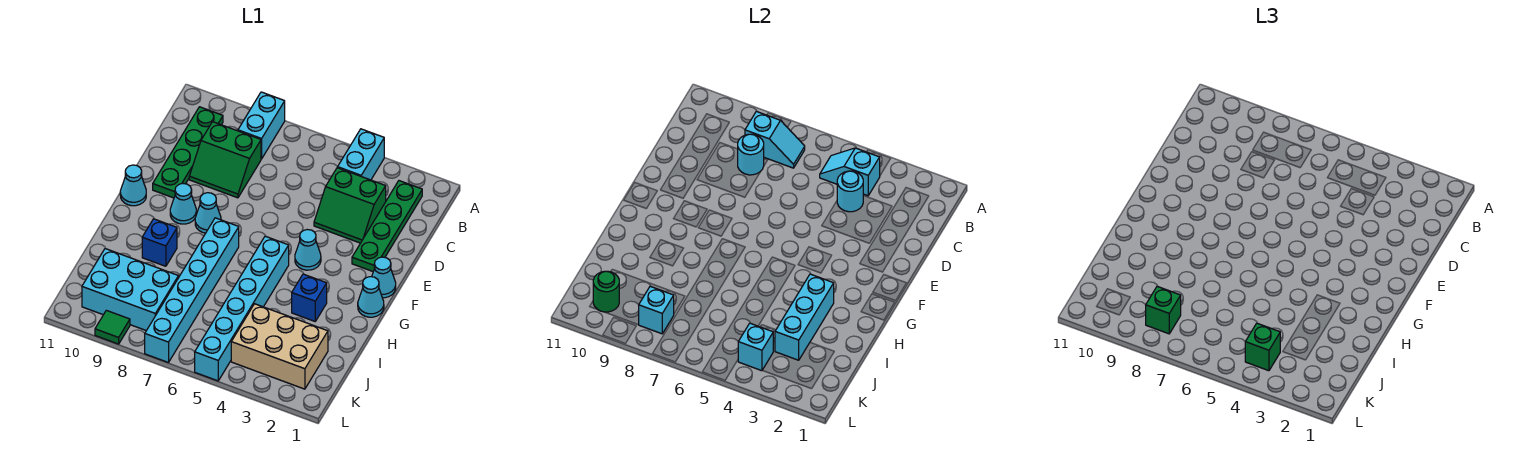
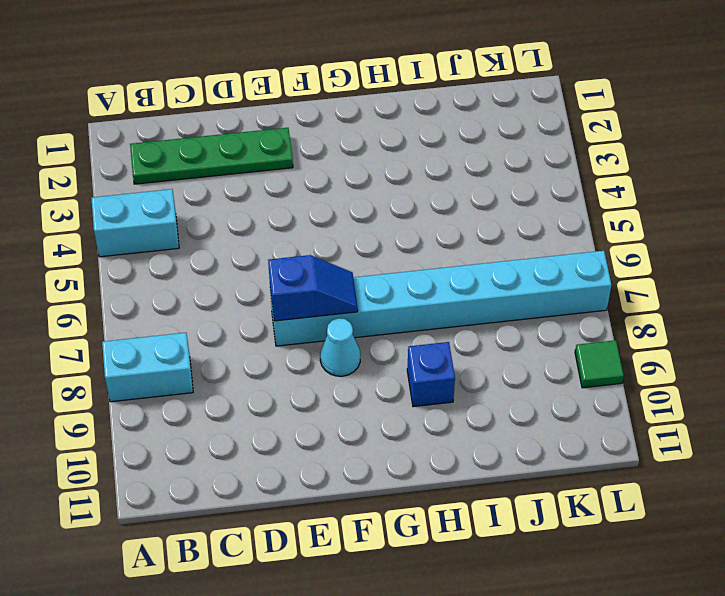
cyan brick E7:L7 level 1 -> cyan brick G7:L7 level 1
blue slope E7:F7 level 2 top E -> none
none -> green plate B10:E10 level 1
none -> green slope C3:D4 level 1 top C
none -> green slope C8:D9 level 1 top C

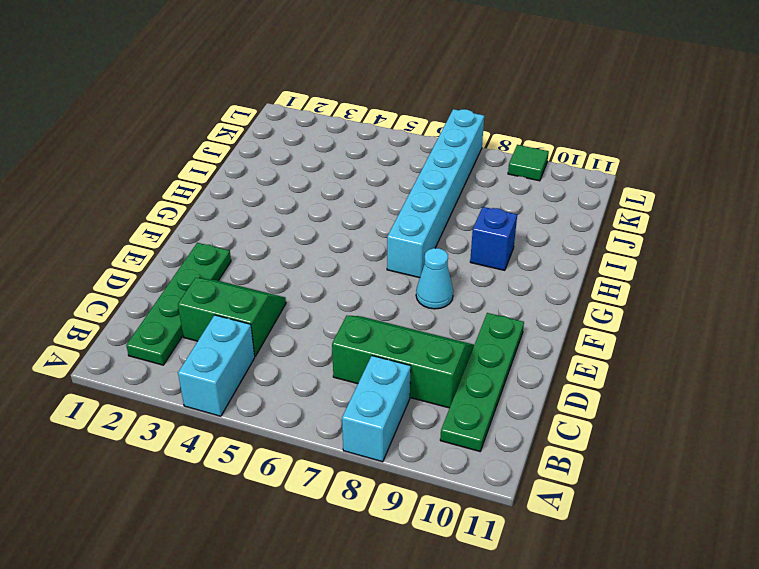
green slope C7:D9 level 1 top C -> green slope C8:D9 level 1 top C
none -> cyan cone F1 level 1
none -> cyan cone F4 level 1
none -> cyan cone F9 level 1

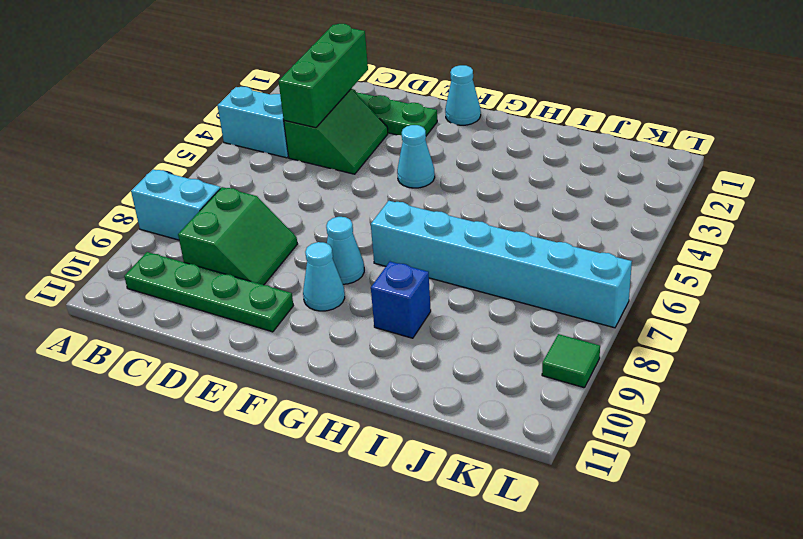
green brick C2:C4 level 2 -> cyan round brick C4 level 2
none -> cyan cone F11 level 1
none -> cyan cone G1 level 1
none -> cyan brick G5:L5 level 1

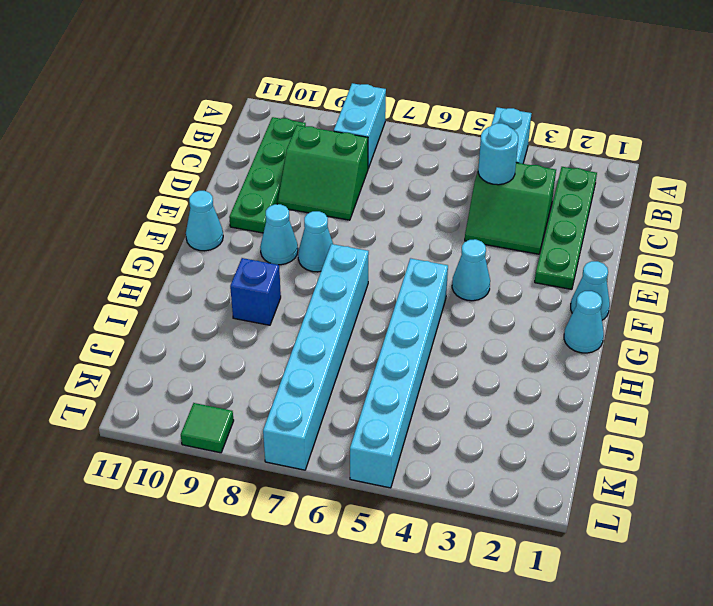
none -> blue brick H3 level 1
none -> tan brick J2:K4 level 1
none -> cyan brick J8:K10 level 1

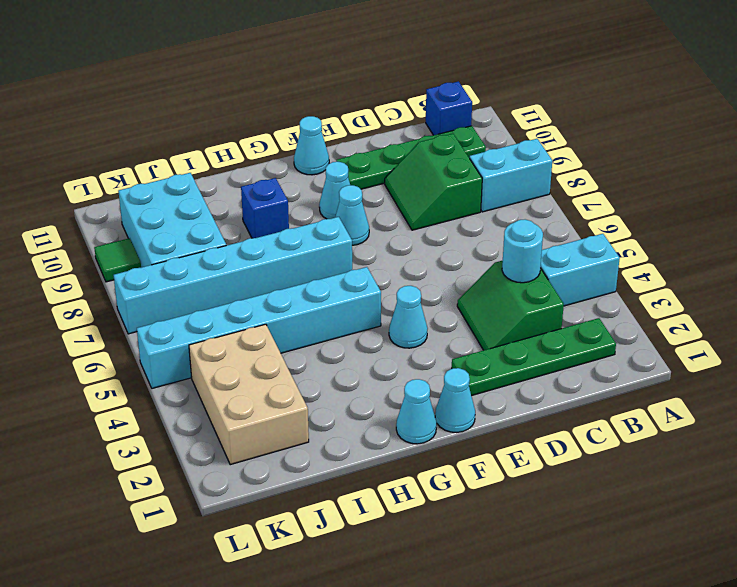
blue brick B11 level 1 -> blue brick H3 level 1
none -> cyan slope B4:B5 level 2 top 4
none -> cyan slope B7:B8 level 2 top 8
none -> cyan round brick C8 level 2

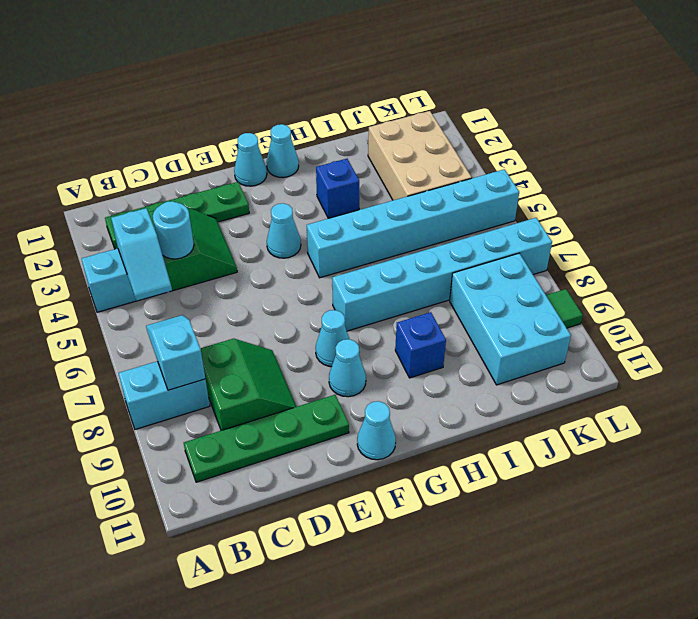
none -> cyan round brick C8 level 2
none -> cyan brick H3:J3 level 2
none -> cyan brick K4 level 2

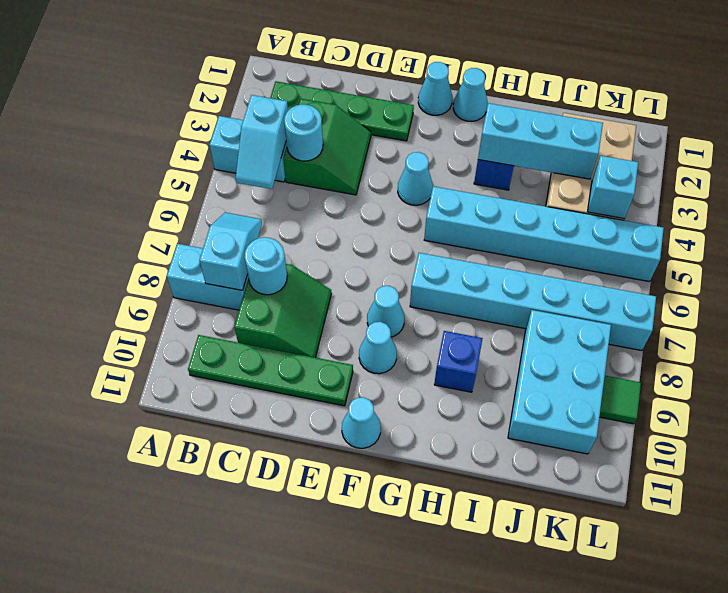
none -> cyan brick K8 level 2
none -> green round brick K10 level 2
none -> green brick K4 level 3

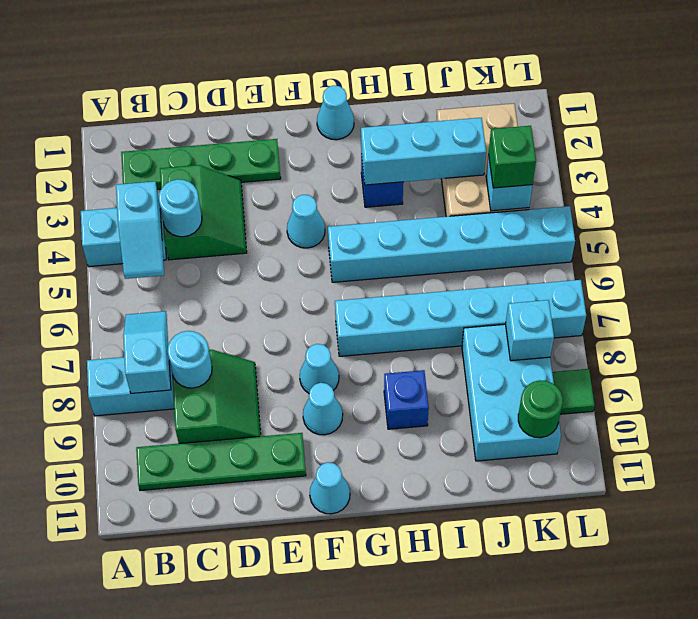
none -> cyan cone F1 level 1
none -> green brick K8 level 3

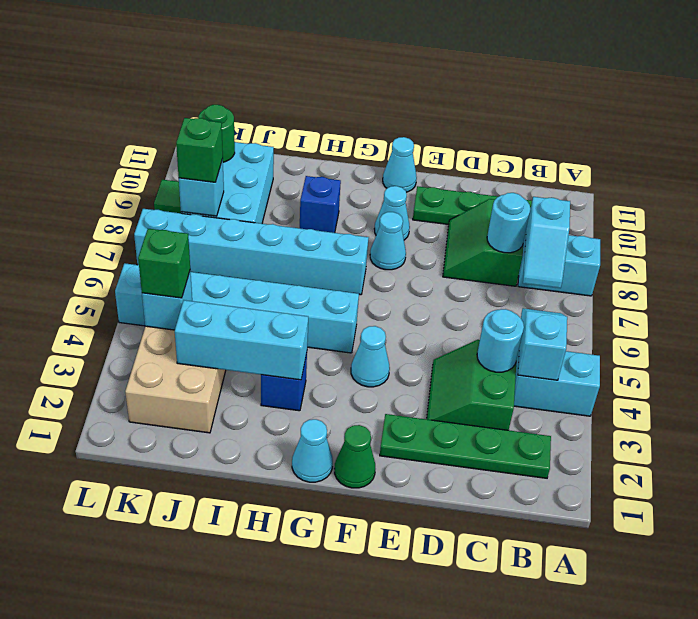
green cone F1 level 1 -> cyan cone F1 level 1

